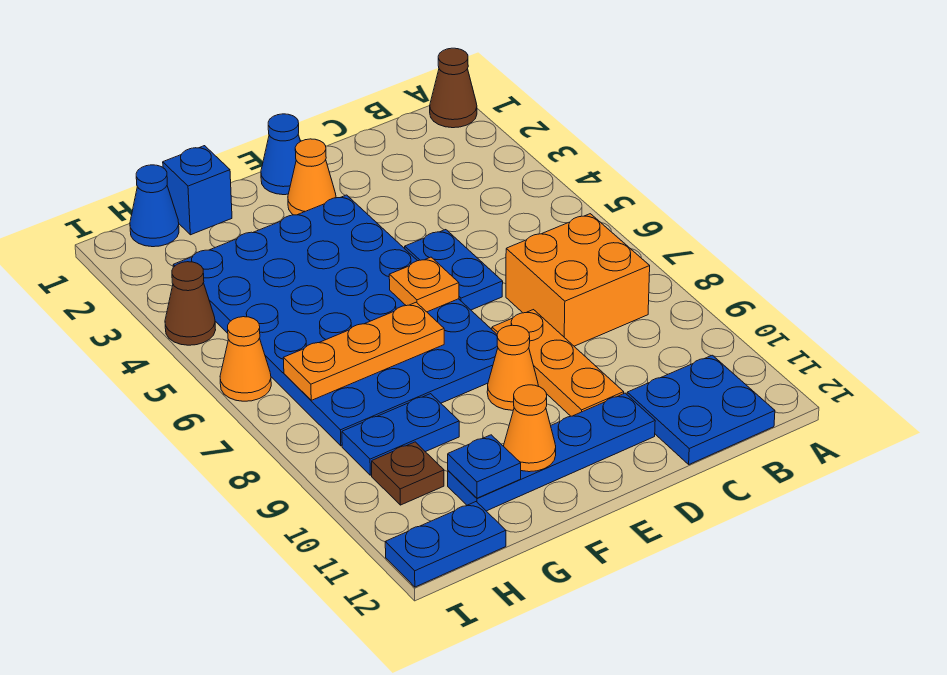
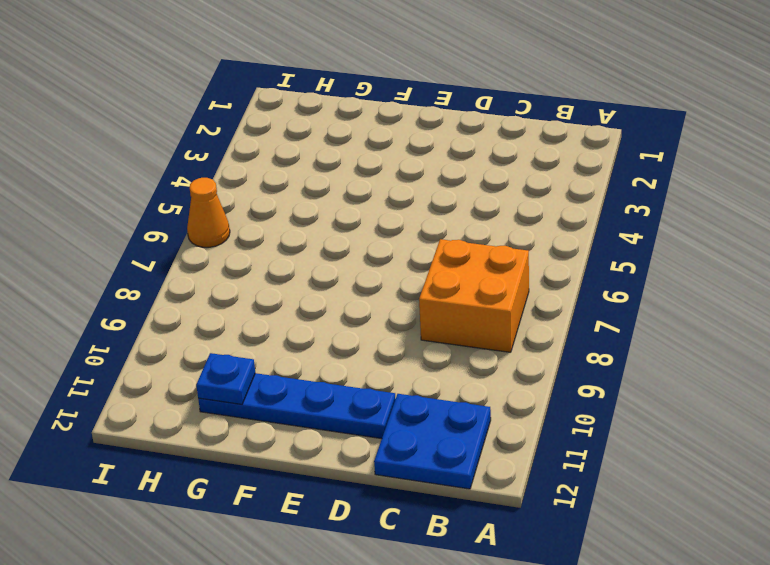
none -> brown cone A1 level 1
none -> blue plate D5:D6 level 1
none -> orange plate D8:D10 level 1

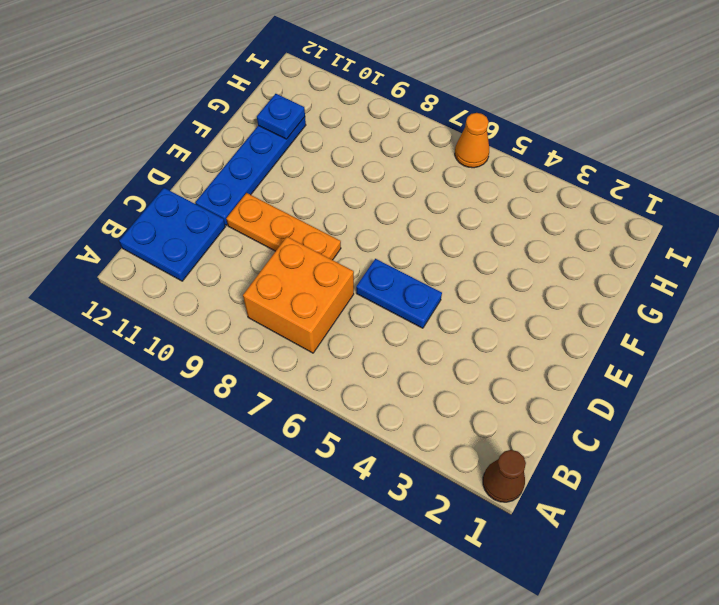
none -> blue cone E1 level 1
none -> orange cone E2 level 1
none -> blue plate E3:H8 level 1

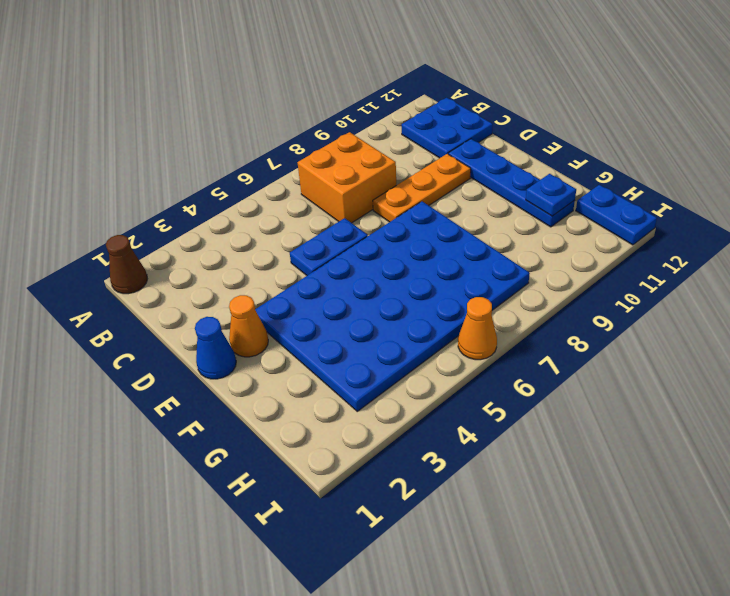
none -> orange cone E9 level 1
none -> blue brick G1 level 1
none -> blue plate G9:H9 level 1

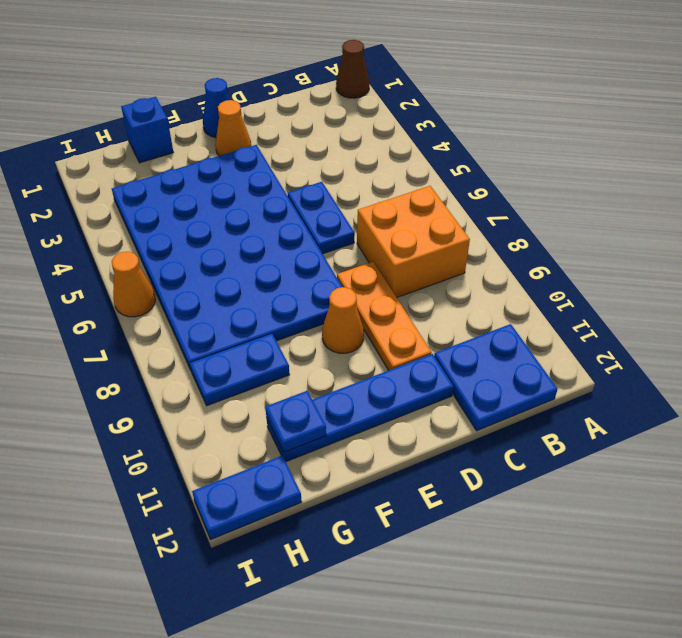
none -> blue cone H1 level 1
none -> brown plate H10 level 1
none -> brown cone I4 level 1

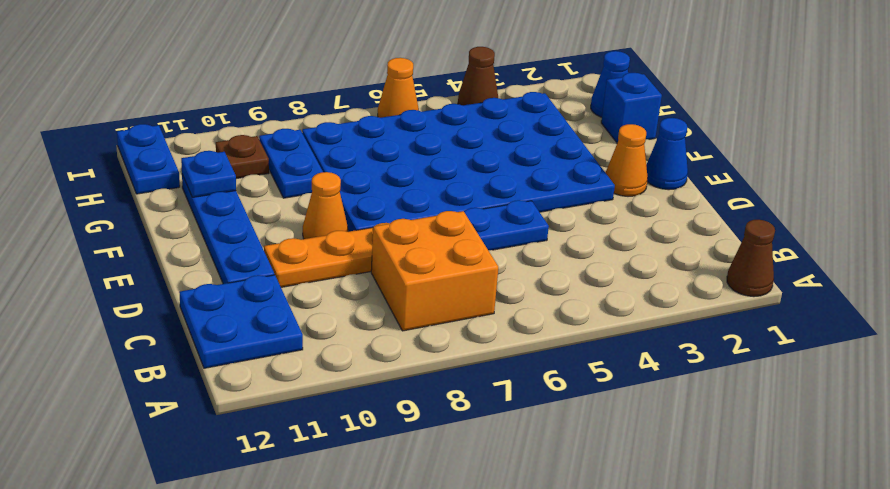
none -> orange plate E6 level 2
none -> orange plate F7:H7 level 2
none -> orange cone F11 level 2

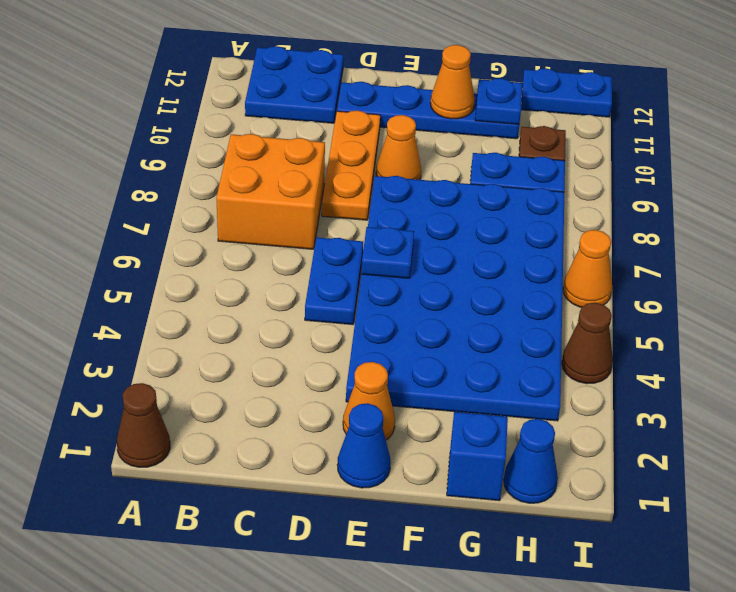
blue plate E6 level 2 -> orange plate E6 level 2
none -> orange plate F7:H7 level 2

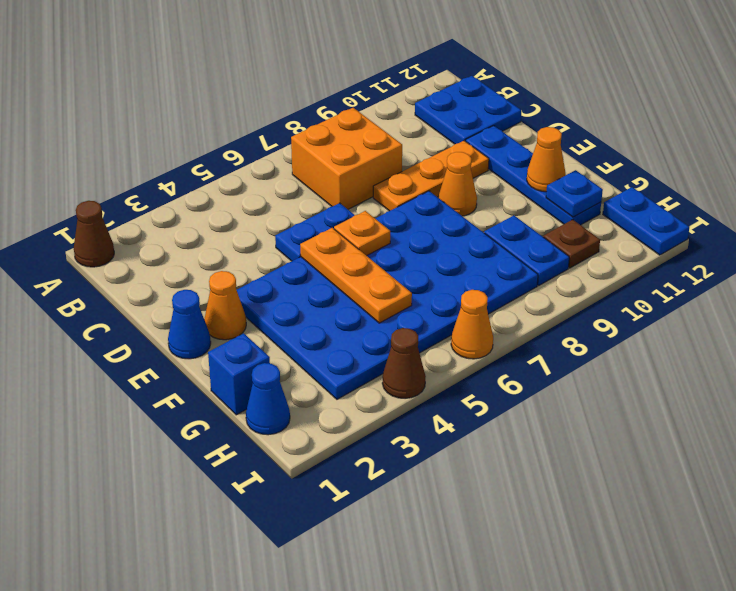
orange plate E5:G5 level 2 -> orange plate F7:H7 level 2

